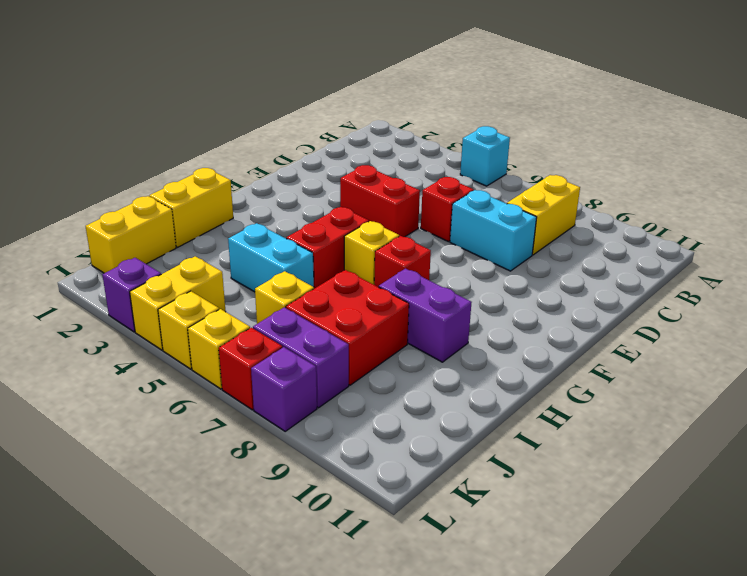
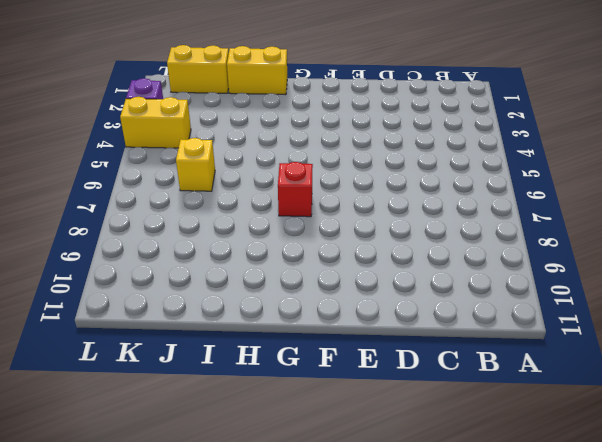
none -> cyan brick A5 level 1
none -> yellow brick B8:C8 level 1
none -> red brick D6 level 1

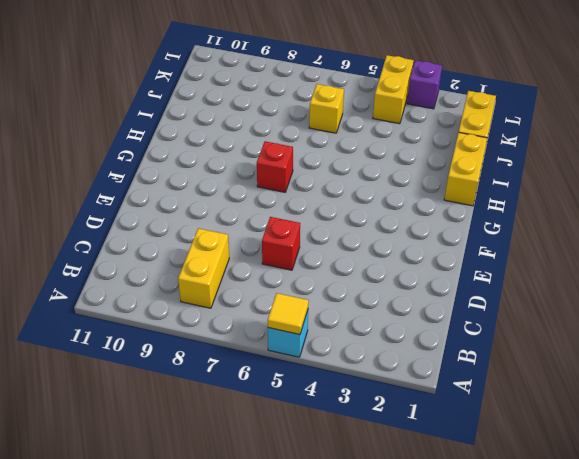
yellow tile A5 level 2 -> none
none -> cyan brick D7:D8 level 1
none -> red brick E4:E5 level 1
none -> red brick G5:H5 level 1

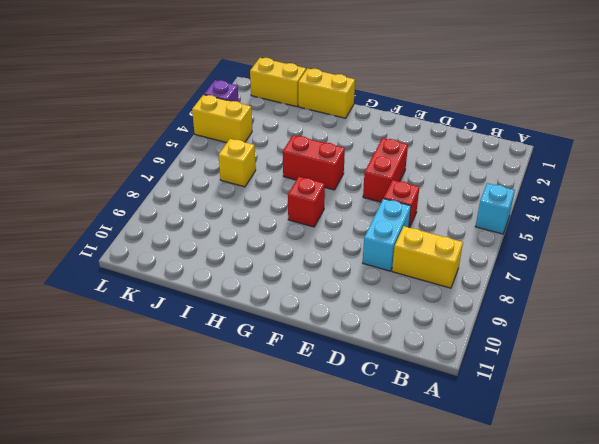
none -> yellow brick G6 level 1
none -> purple brick H8:H9 level 1
none -> cyan brick I4:I5 level 1

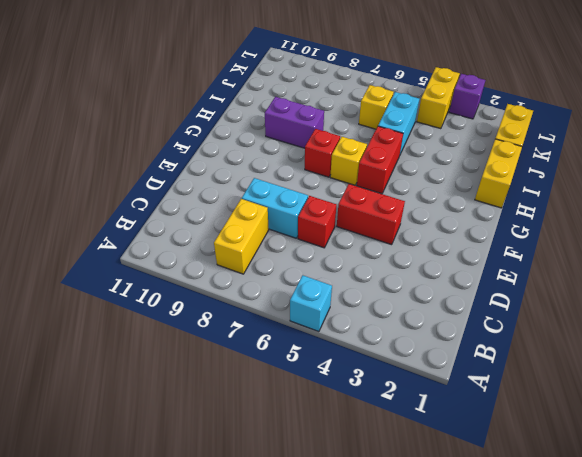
cyan brick I5:J5 level 1 -> cyan brick I4:I5 level 1
none -> red brick I7:J8 level 1
none -> purple brick K7:K8 level 1
none -> yellow brick L5 level 1

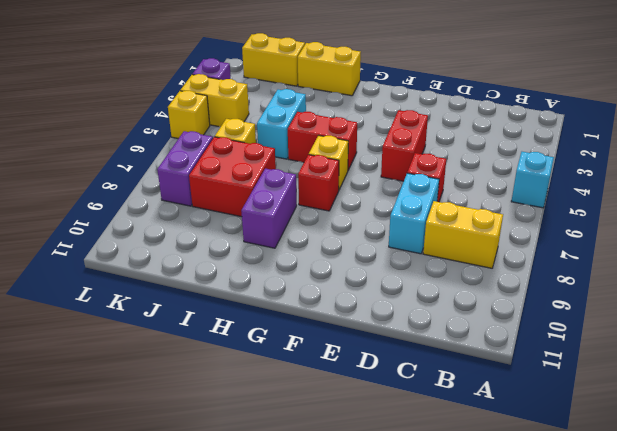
none -> yellow brick L6 level 1
none -> red brick L7 level 1
none -> purple brick L8 level 1

